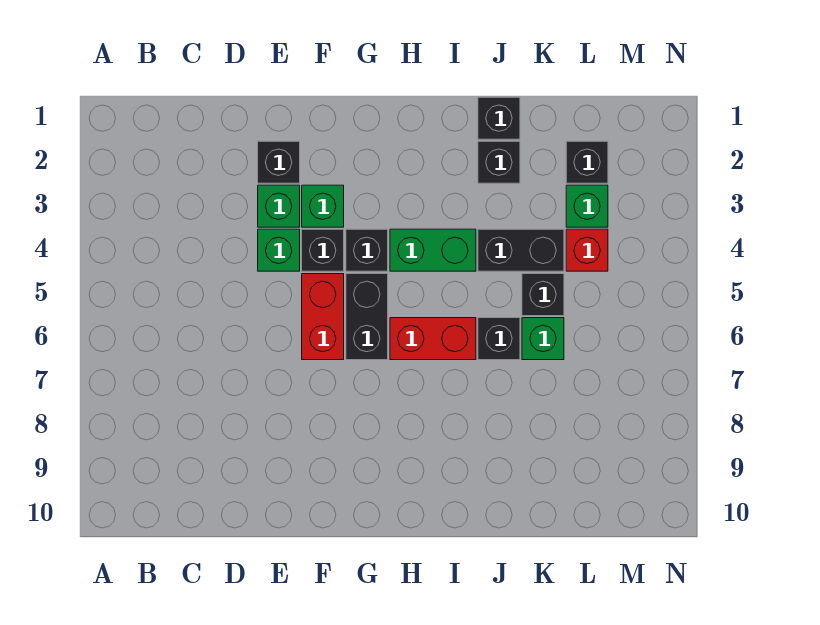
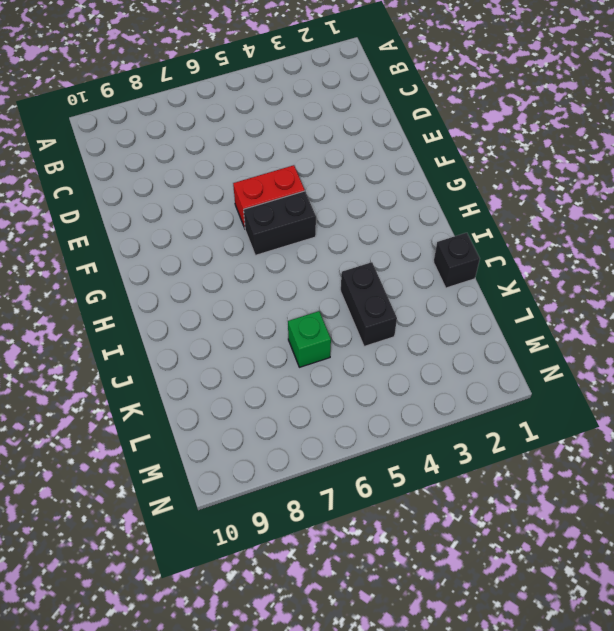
none -> black brick E2 level 1
none -> green brick E3 level 1
none -> green brick E4 level 1

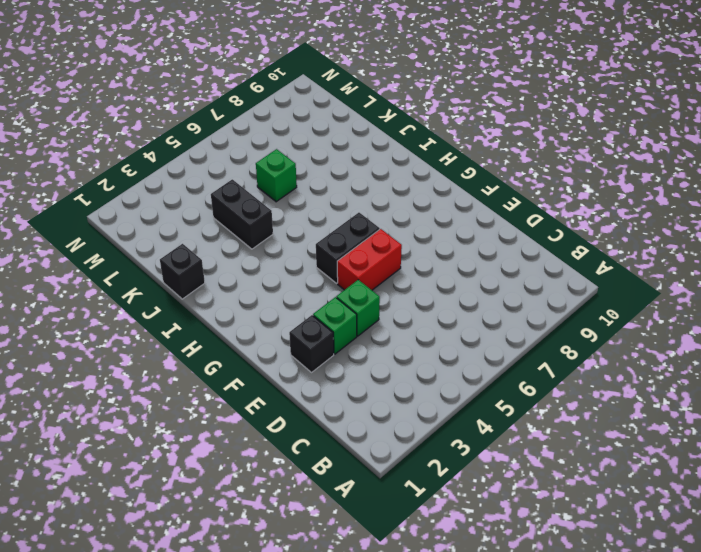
none -> green brick F3 level 1
none -> black brick F4 level 1
none -> black brick G4 level 1

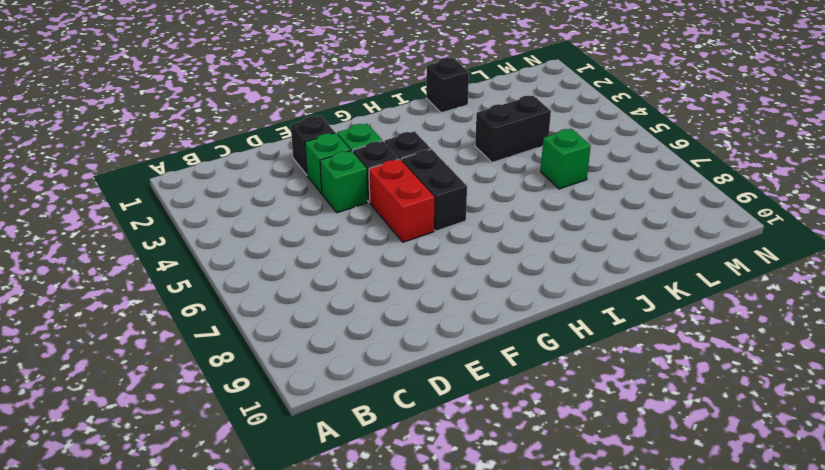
none -> green brick H4:I4 level 1
none -> red brick H6:I6 level 1
none -> black brick J2 level 1

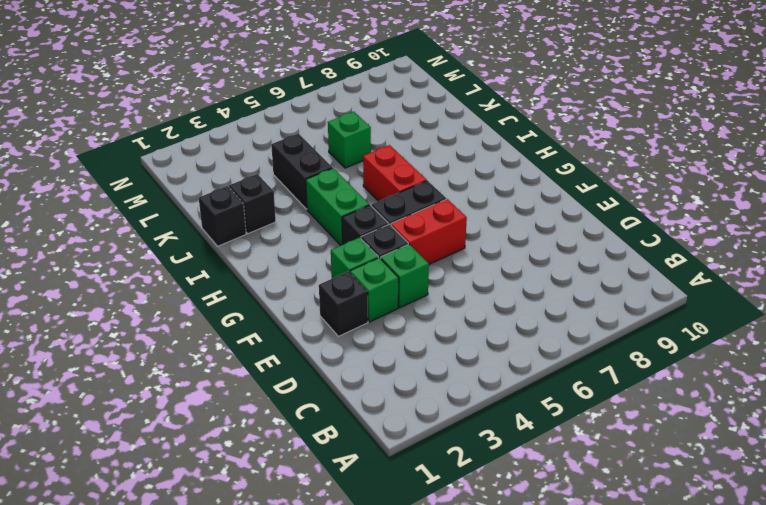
none -> black brick J6 level 1
none -> black brick K5 level 1
none -> black brick L2 level 1

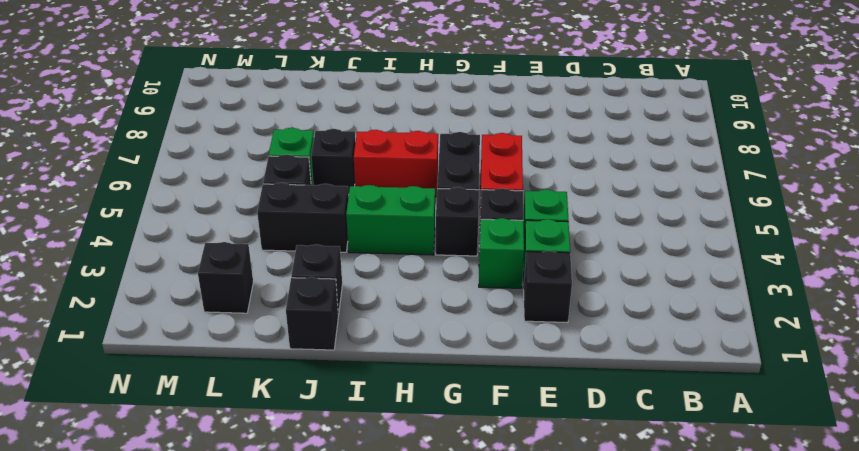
none -> green brick L3 level 1
none -> red brick L4 level 1

